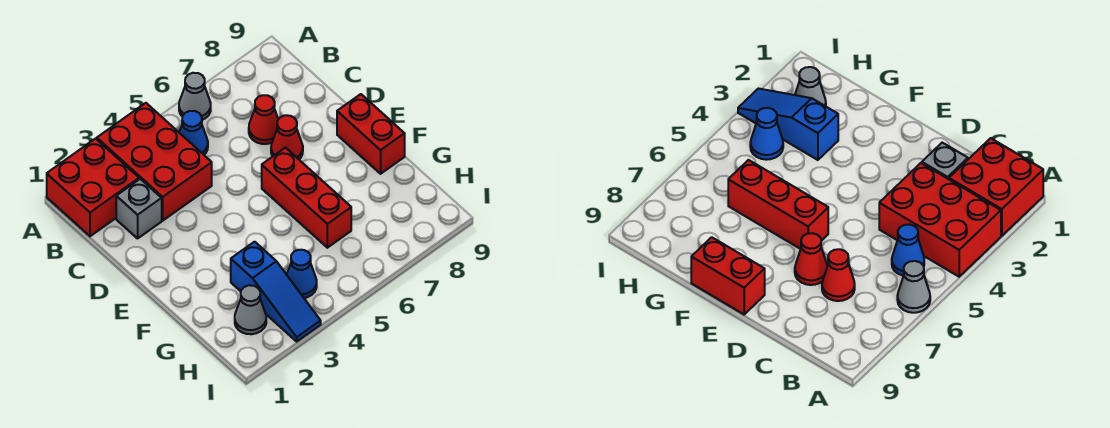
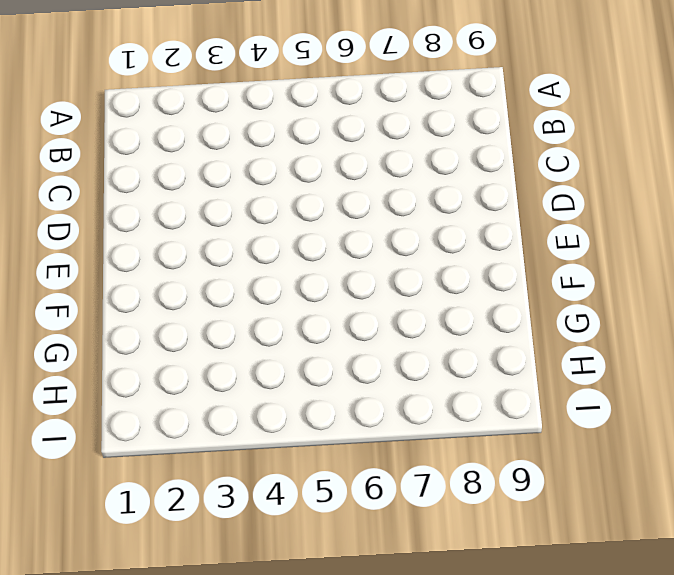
none -> red brick A1:B2 level 1
none -> red brick A3:C4 level 1
none -> grey cone A6 level 1

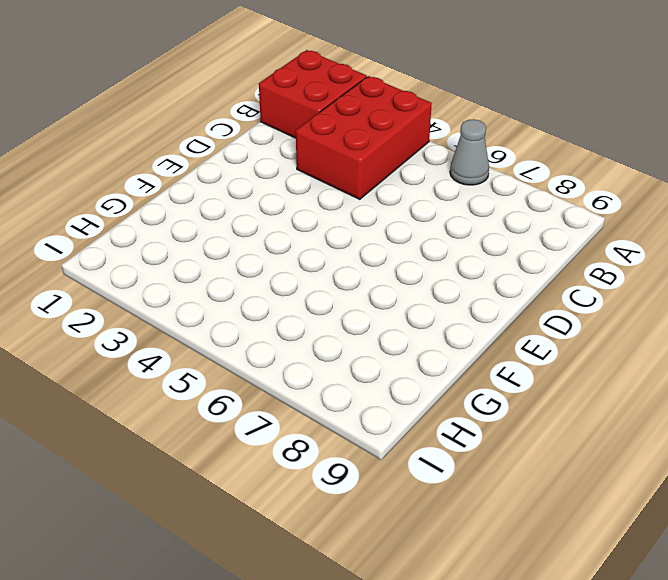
none -> blue cone B5 level 1
none -> grey brick C2 level 1
none -> red cone C7 level 1

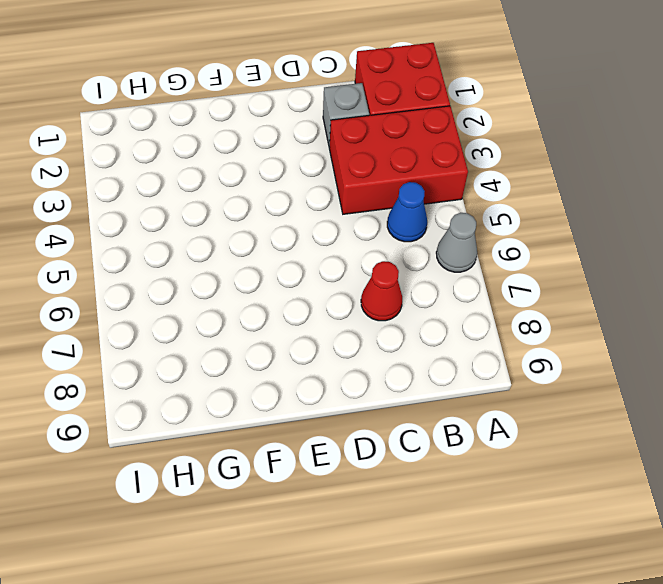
none -> red cone D7 level 1
none -> red brick E6:G6 level 1
none -> red brick E9:F9 level 1

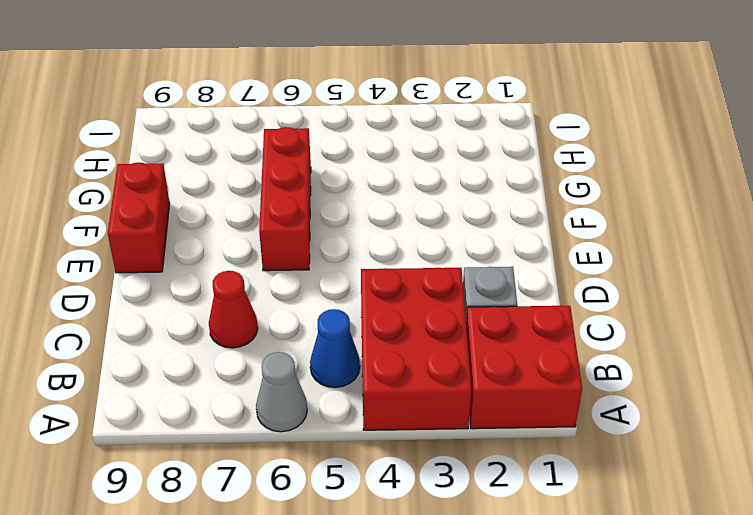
none -> red cone D7 level 1
none -> blue slope G3:I3 level 1 top G
none -> grey cone H2 level 1

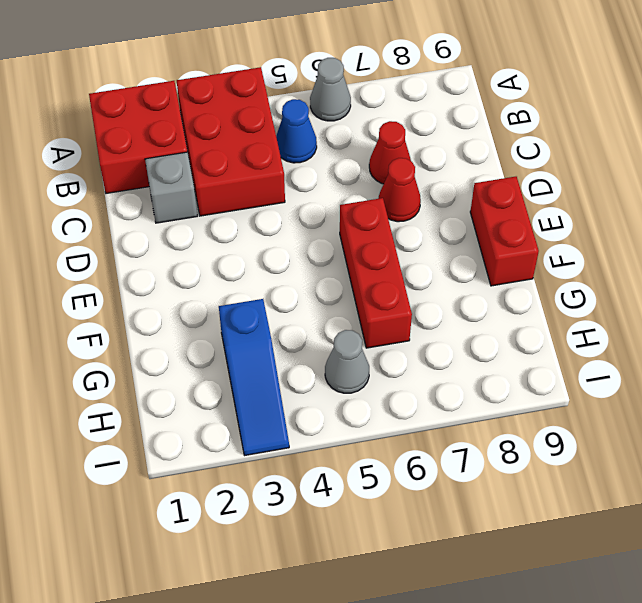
grey cone H5 level 1 -> grey cone H2 level 1
none -> blue cone H4 level 1

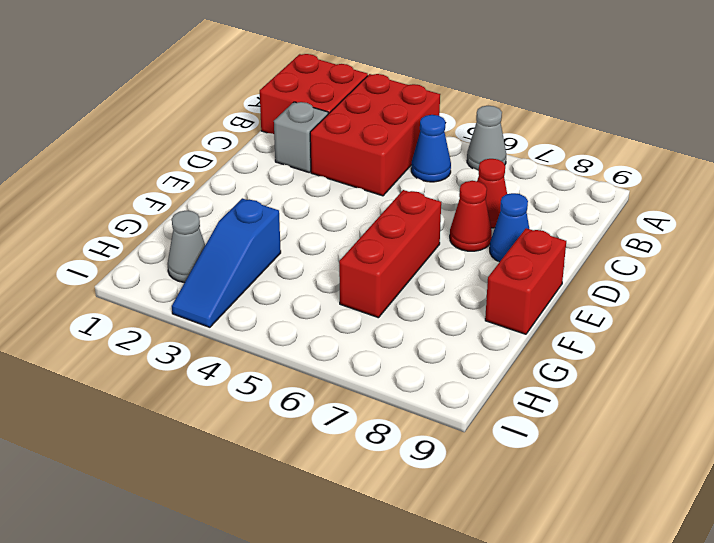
blue cone D8 level 1 -> blue cone H4 level 1

